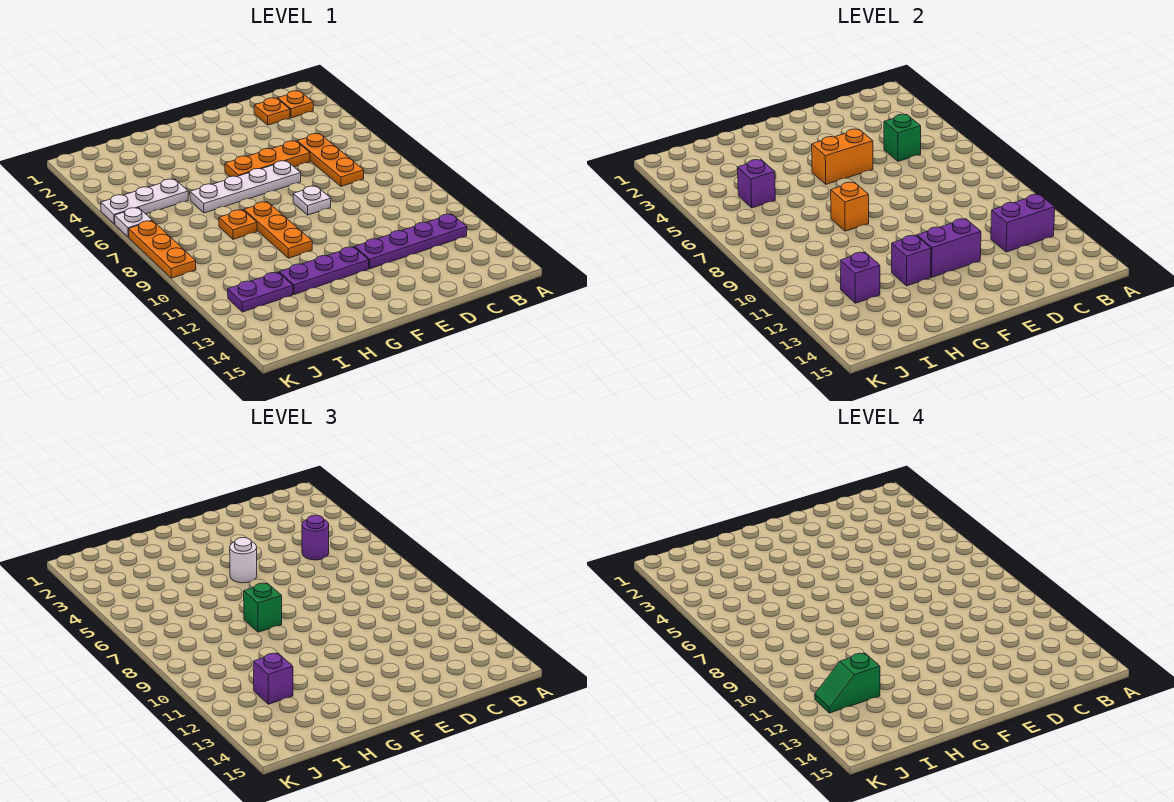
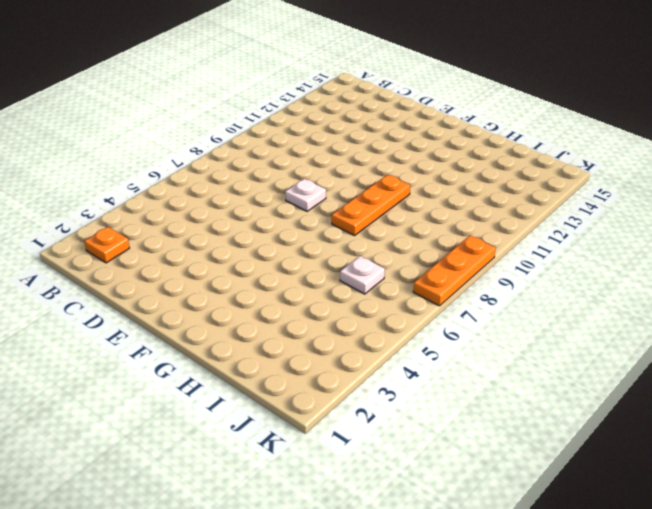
white plate I6 level 1 -> white plate K6 level 1
none -> purple plate B12:E12 level 1
none -> orange plate C2 level 1
none -> orange plate C5:C7 level 1

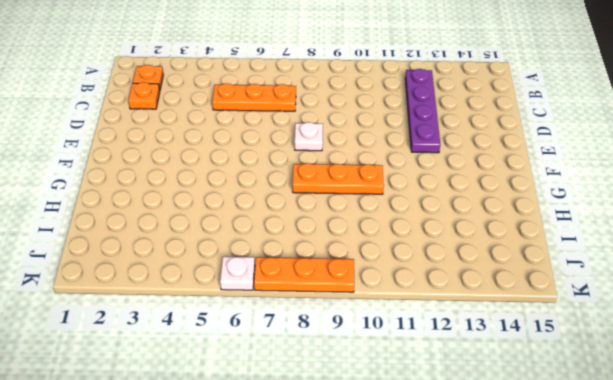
none -> orange plate D5:F5 level 1
none -> white plate E6:H6 level 1
none -> purple plate F12:H12 level 1

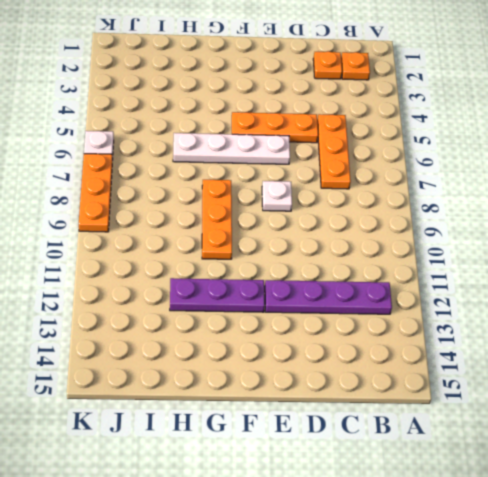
none -> orange plate H8 level 1
none -> white plate I5:K5 level 1
none -> purple plate I12:J12 level 1

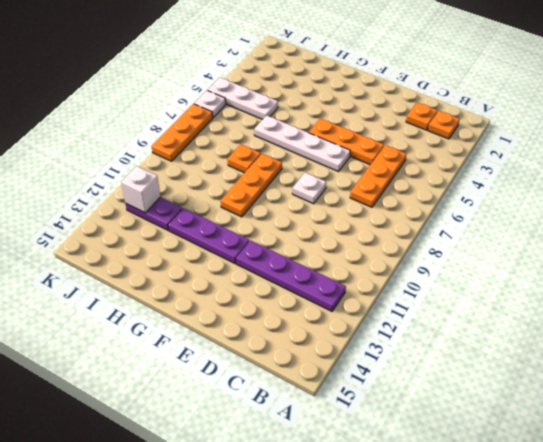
white brick J12 level 2 -> none
none -> purple brick B12:C12 level 2
none -> green brick C5 level 2
none -> orange brick E5:F5 level 2

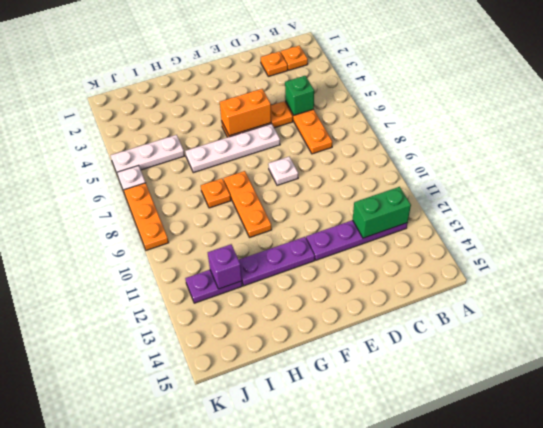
green brick B12:C12 level 2 -> purple brick B12:C12 level 2
none -> purple brick E12:F12 level 2
none -> orange brick G8 level 2
none -> purple brick G12 level 2

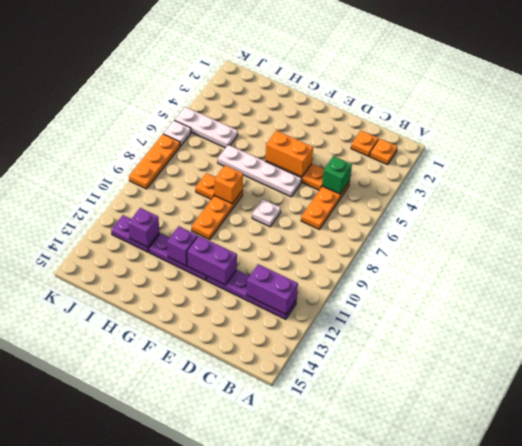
none -> purple brick I5 level 2
none -> purple round brick C5 level 3
none -> white round brick F5 level 3

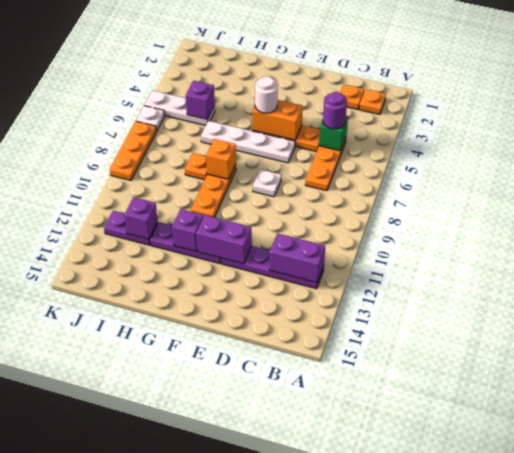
none -> green brick G8 level 3
none -> purple brick I12 level 3
none -> green slope I12:J12 level 4 top I

